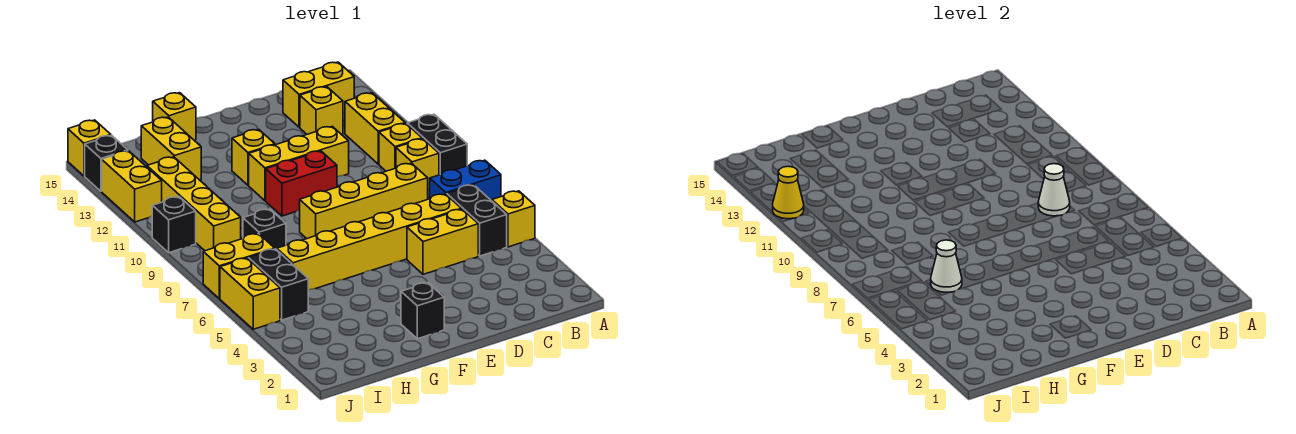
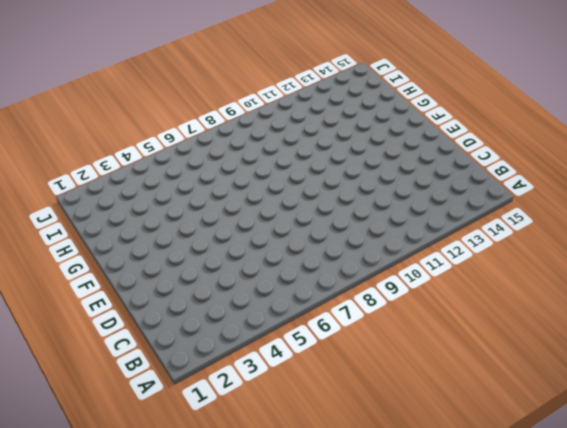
none -> yellow brick A5 level 1
none -> blue brick A7:B7 level 1
none -> black brick A9:A10 level 1
none -> black brick B5:B6 level 1

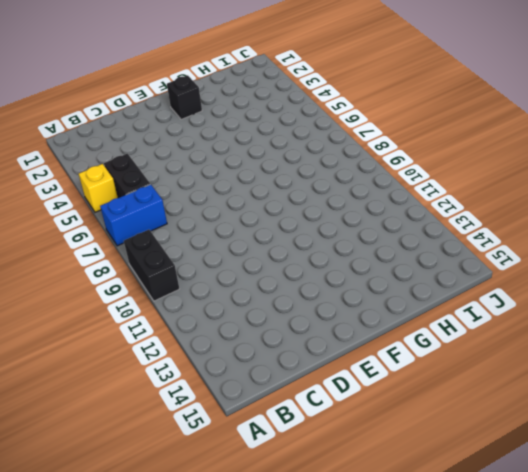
none -> yellow brick B9 level 1
none -> yellow brick B10 level 1
none -> yellow brick B11:B12 level 1
none -> yellow brick B14:C14 level 1

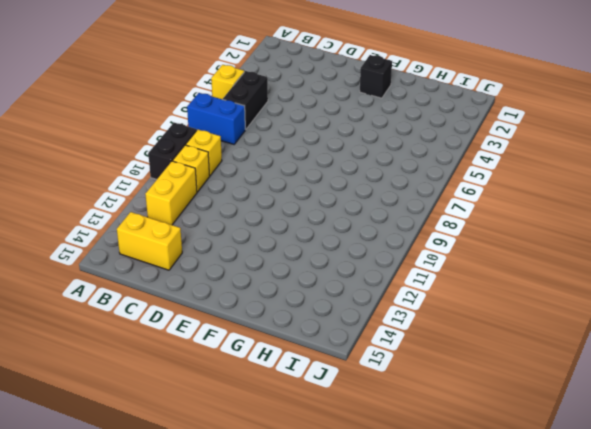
none -> yellow brick C5:D5 level 1
none -> yellow brick C6:H6 level 1
none -> yellow brick C8:F8 level 1
none -> yellow brick C13 level 1

